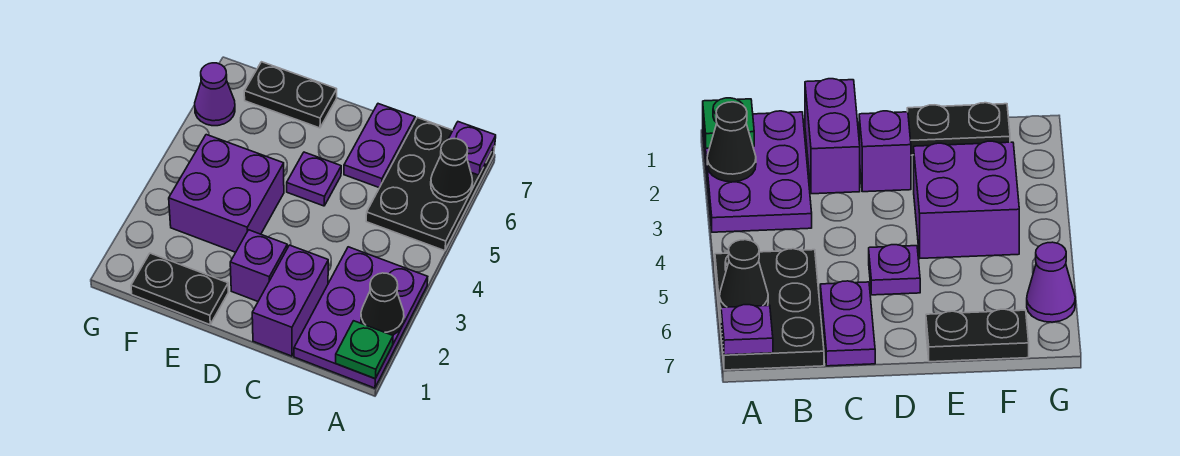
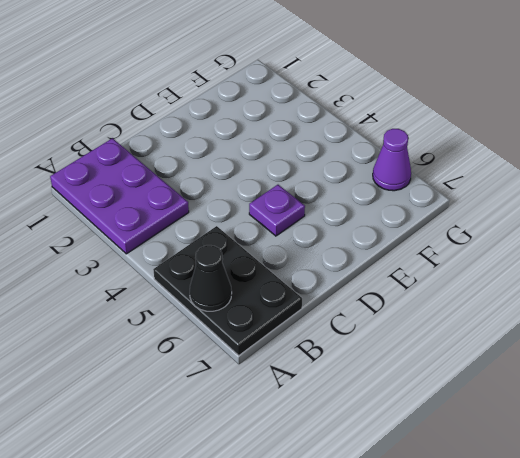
none -> purple brick C1:C2 level 1
none -> purple plate C6:C7 level 1
none -> purple brick D2 level 1

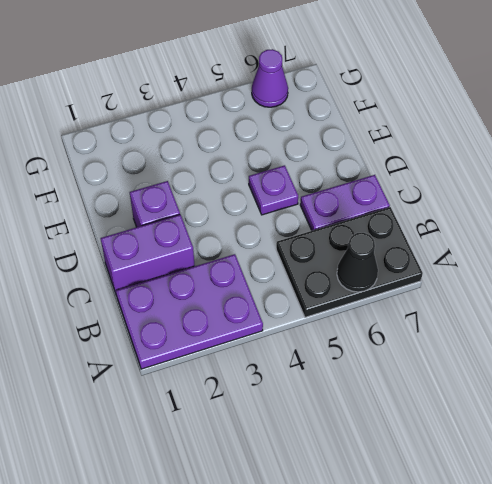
none -> black plate E1:F1 level 1
none -> purple brick E3:F4 level 1
none -> black plate E7:F7 level 1

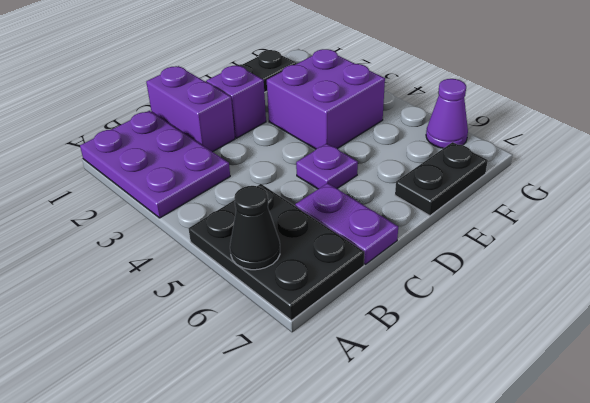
none -> green plate A1 level 2
none -> black cone A2 level 2
none -> purple plate A7 level 2

